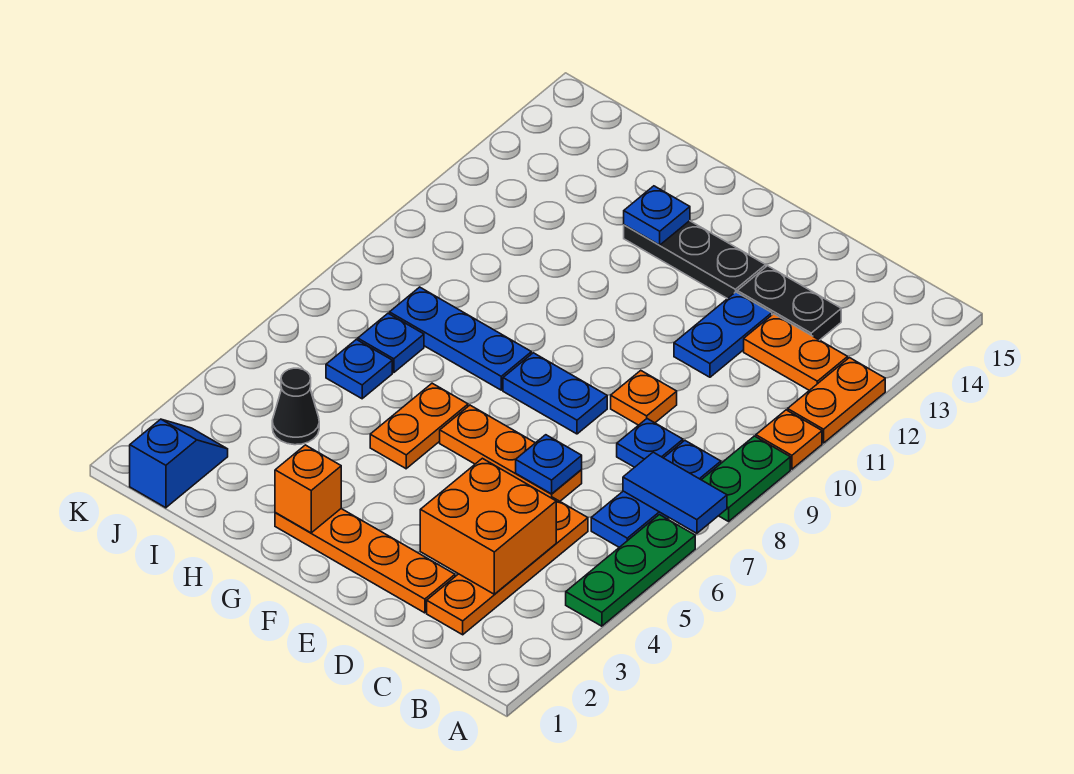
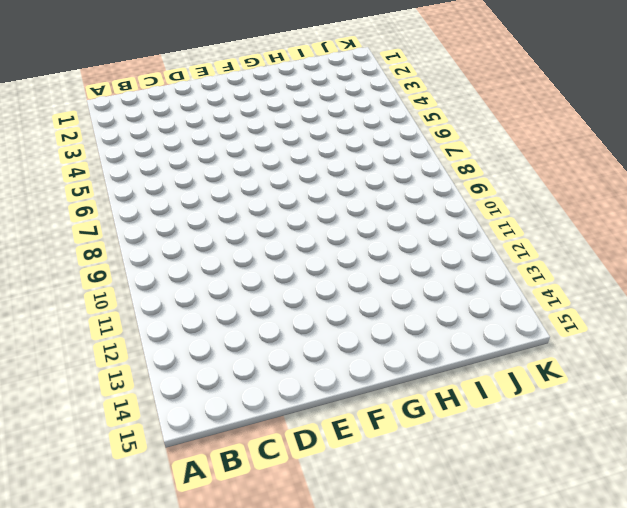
none -> green plate A4:A6 level 1
none -> green plate A8:A9 level 1
none -> orange plate A10 level 1

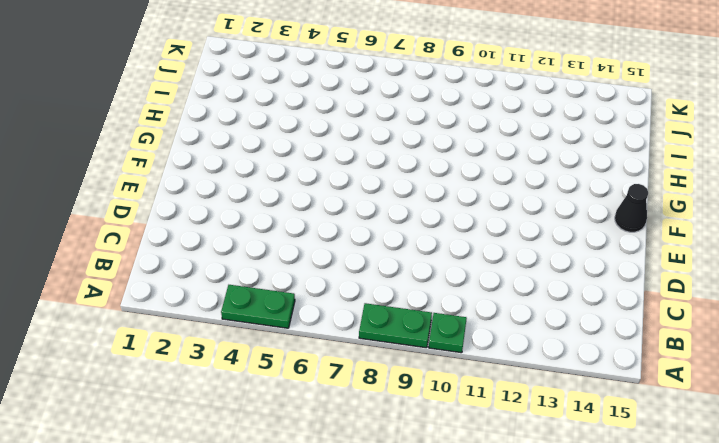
green plate A4:A5 level 1 -> green plate A4:A6 level 1
green plate A10 level 1 -> orange plate A10 level 1
black cone F15 level 1 -> black cone I4 level 1
none -> orange plate A11:A12 level 1
none -> blue plate B6:B8 level 1
none -> orange plate B12:C12 level 1

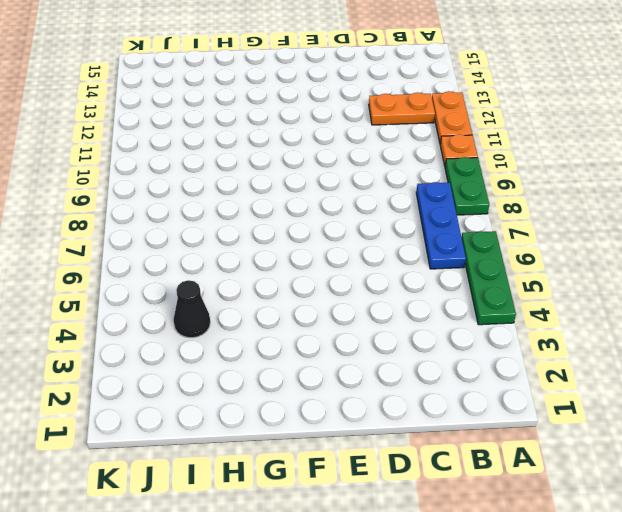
none -> orange plate C2:C5 level 1
none -> blue plate C8 level 1
none -> black plate C13:D13 level 1

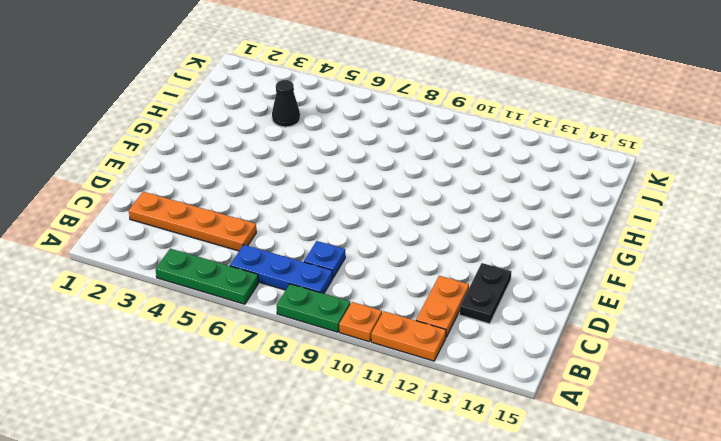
none -> orange plate D2:G2 level 1
none -> orange plate D6:F6 level 1
none -> orange plate D9 level 1

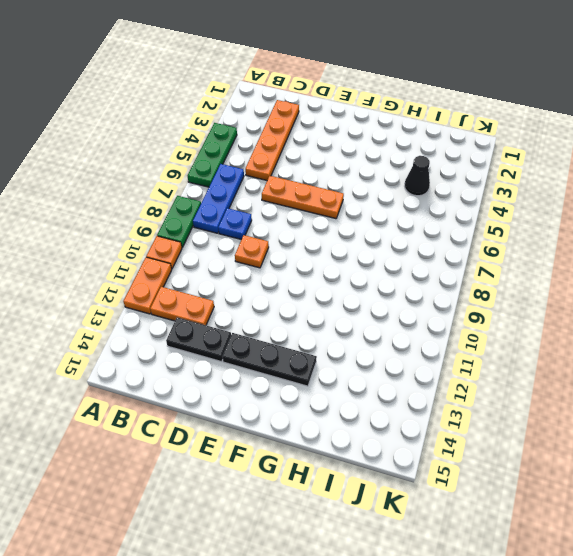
none -> orange plate D2:G2 level 1
none -> blue plate D11:D12 level 1
none -> blue plate E8:F8 level 1

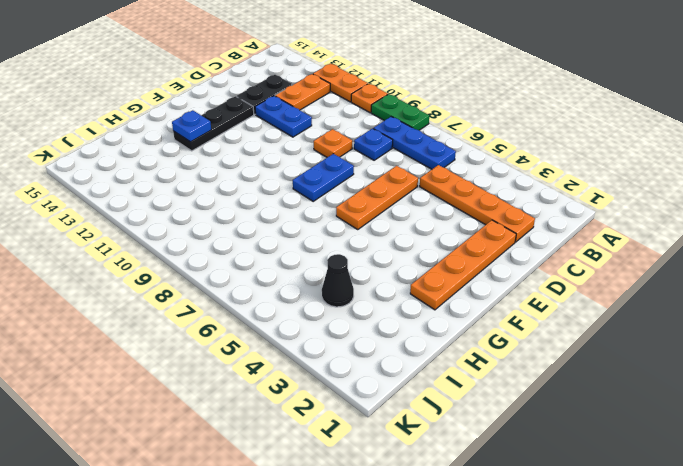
none -> green plate A4:A6 level 1
none -> orange plate G5:G6 level 1
none -> blue plate G8:I8 level 1

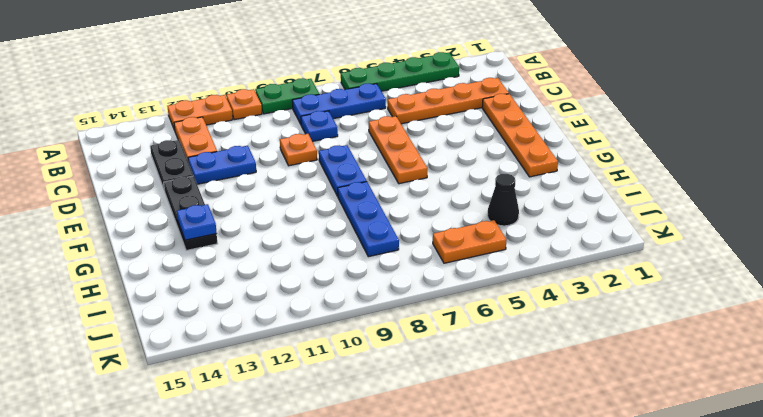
green plate A3:A6 level 1 -> green plate A4:A6 level 1
orange plate J5:J6 level 1 -> orange plate G5:G6 level 1
none -> blue plate I6 level 1
none -> blue plate I7 level 1
none -> blue slope J1:J2 level 1 top 1

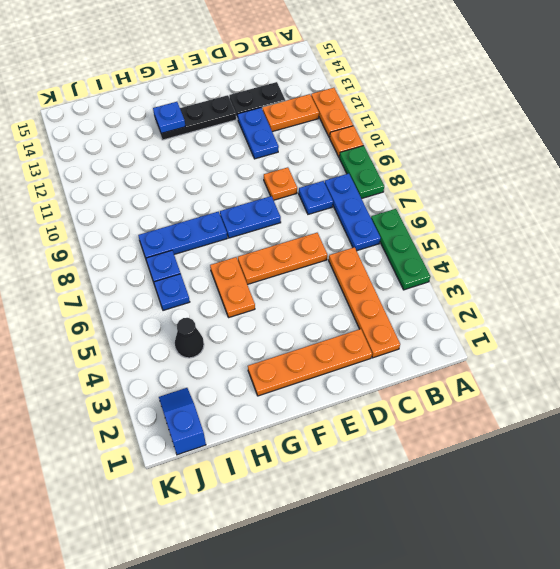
none -> blue tile A7:B7 level 2
none -> orange brick C3:D4 level 2
none -> blue plate D6 level 2

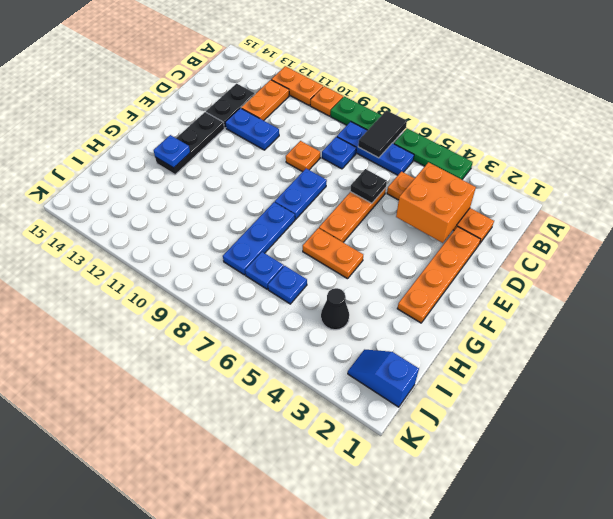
black tile A7:B7 level 2 -> blue tile A7:B7 level 2
black plate D6 level 2 -> blue plate D6 level 2
none -> orange brick G2 level 2

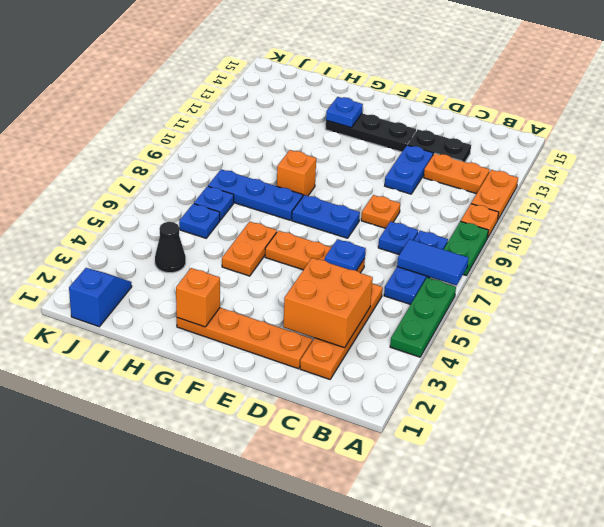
orange brick G9 level 1 -> none

